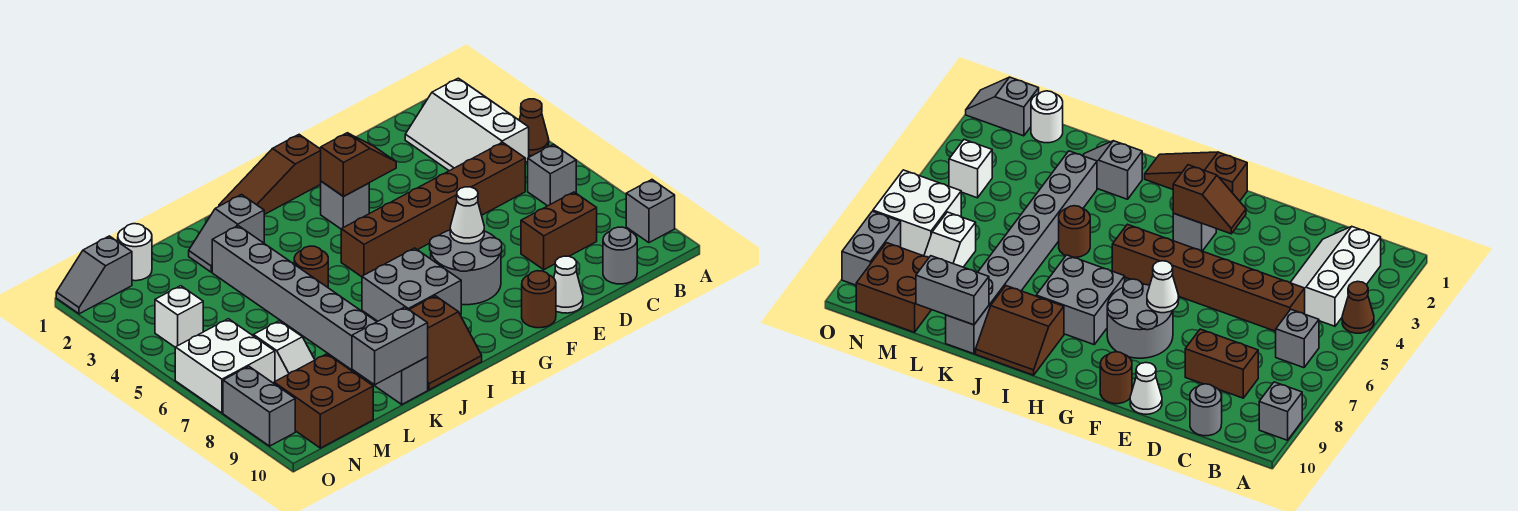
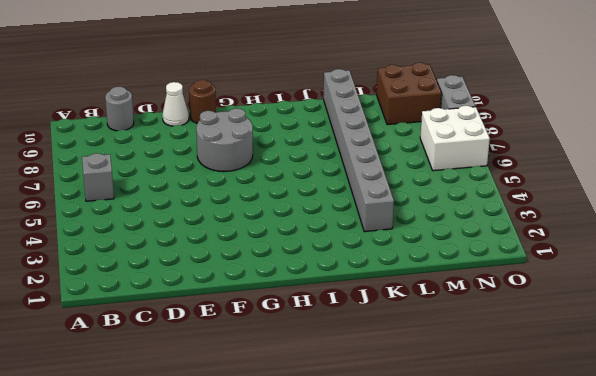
none -> brown cone A4 level 1
none -> grey brick A9 level 1
none -> white slope B2:C4 level 1 top B

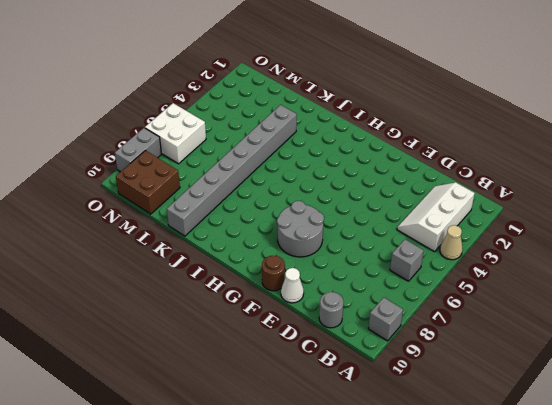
tan cone A4 level 1 -> brown cone A4 level 1
none -> brown brick C5:H5 level 1
none -> brown brick C8:D8 level 1
none -> brown slope G1:I1 level 1 top G

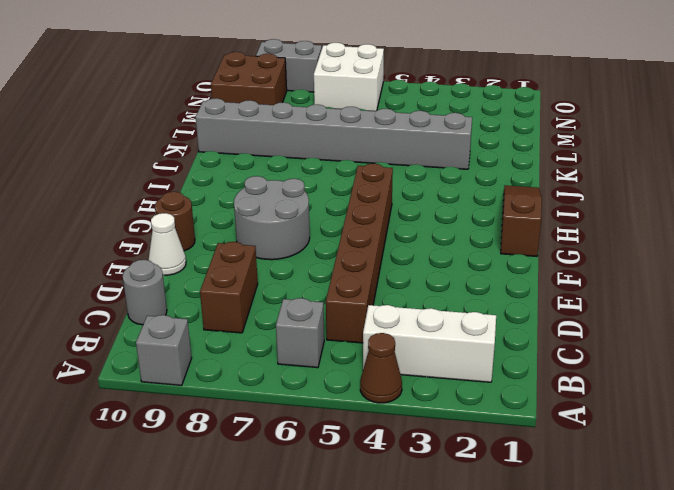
none -> grey brick G3 level 1
none -> grey brick H7:I8 level 1
none -> brown slope I9:J10 level 1 top 9

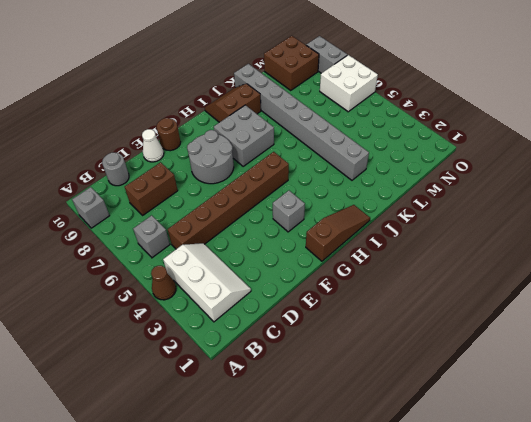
none -> grey slope J2:K2 level 1 top J
none -> brown round brick J5 level 1
none -> white round brick M1 level 1

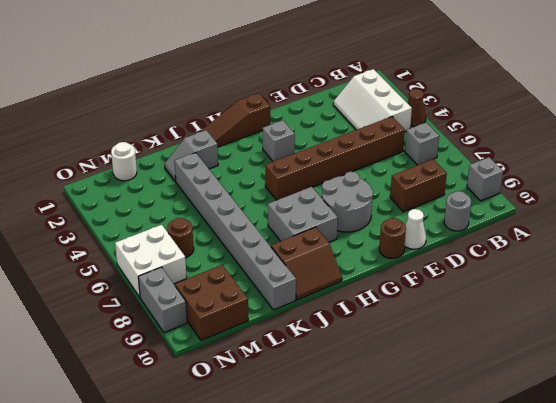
brown round brick M6 level 1 -> brown round brick J5 level 1
none -> white slope M7:M8 level 1 top 7
none -> grey slope N1:O1 level 1 top N
none -> white brick N4 level 1

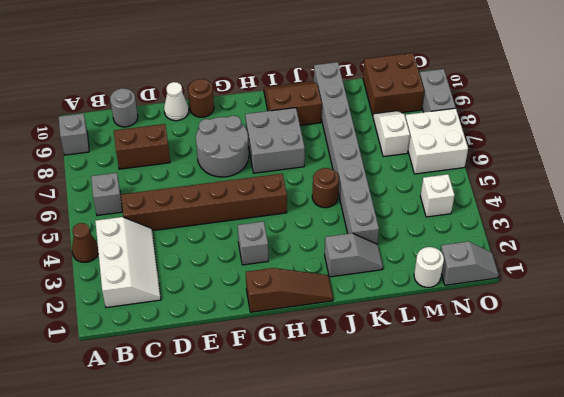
none -> brown slope F3:G3 level 2 top G
none -> white cone F7 level 2
none -> grey brick K10:L10 level 2

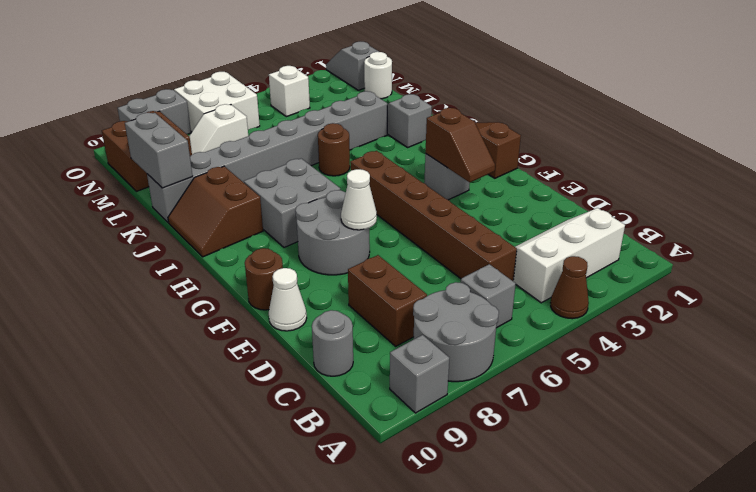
grey round brick A7:B8 level 1 -> none

